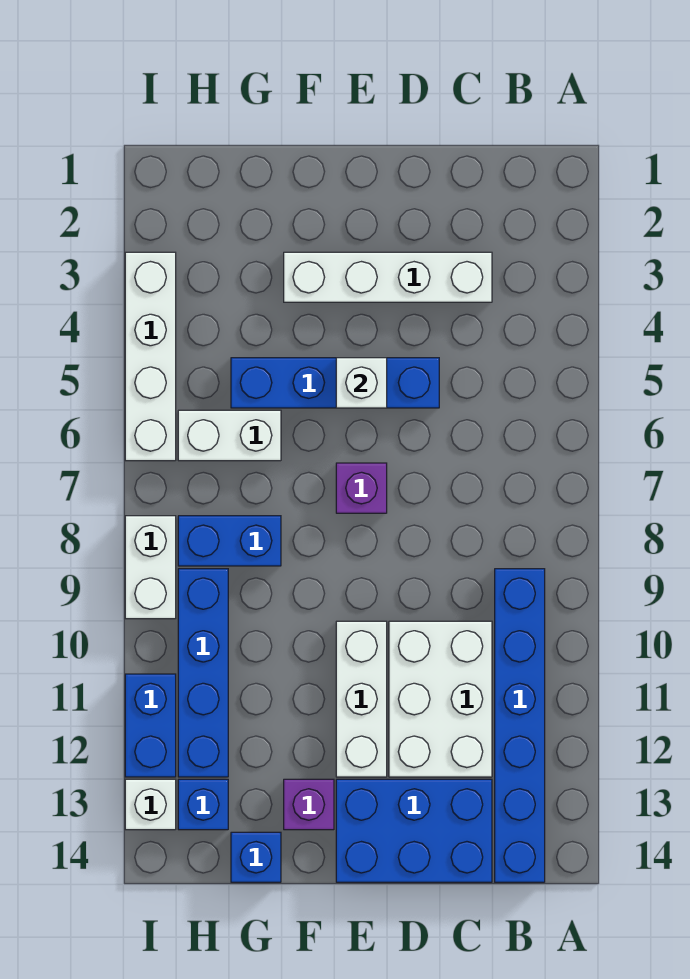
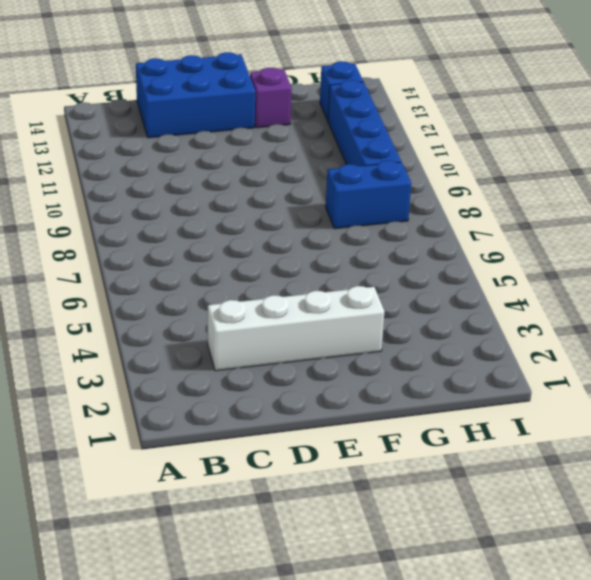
none -> blue brick B9:B14 level 1
none -> white brick C10:D12 level 1
none -> blue brick D5:G5 level 1

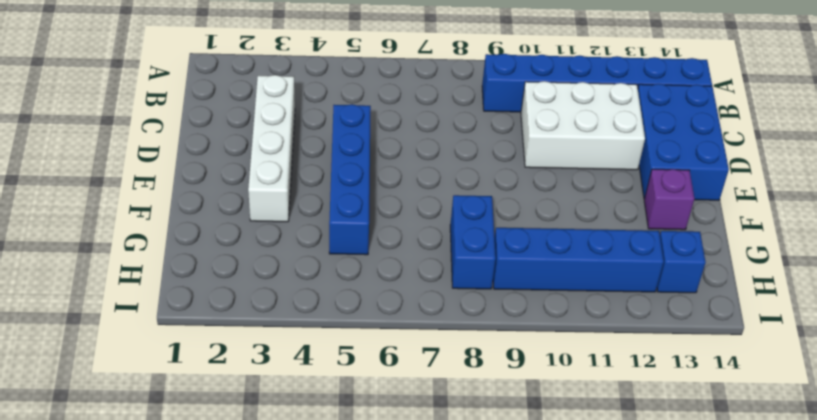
none -> purple brick E7 level 1
none -> white brick E10:E12 level 1
none -> white brick G6:H6 level 1

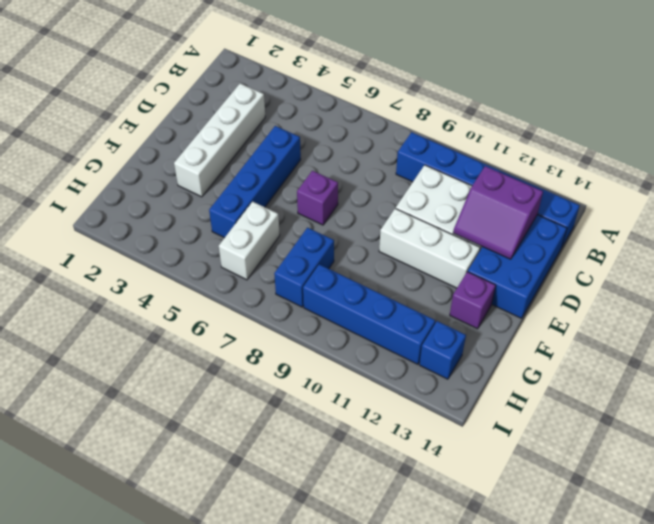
purple slope C12:D13 level 2 top C -> none
none -> blue brick G14 level 1
none -> white brick I3:I6 level 1
none -> white brick I8:I9 level 1

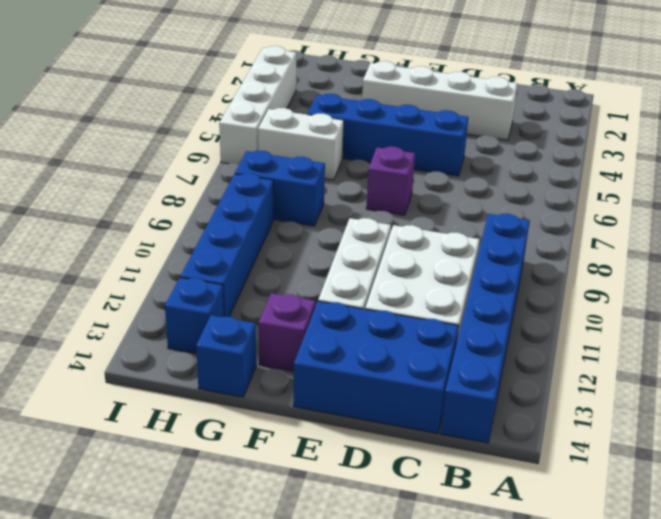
none -> white brick I8:I9 level 1
none -> blue brick I11:I12 level 1
none -> white brick I13 level 1

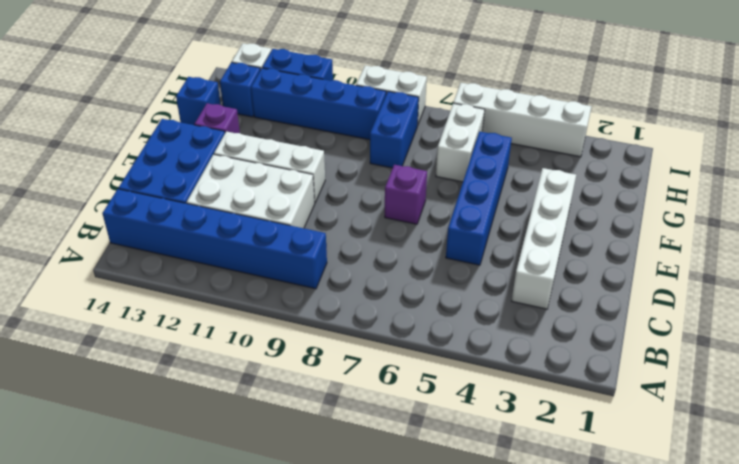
none -> white brick E5 level 2

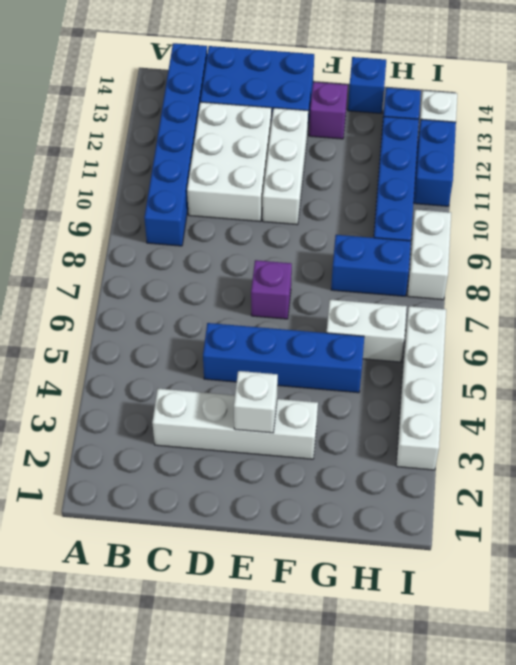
white brick E3 level 2 -> white brick E5 level 2

